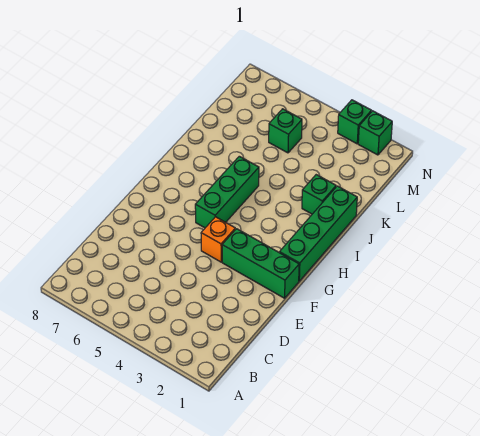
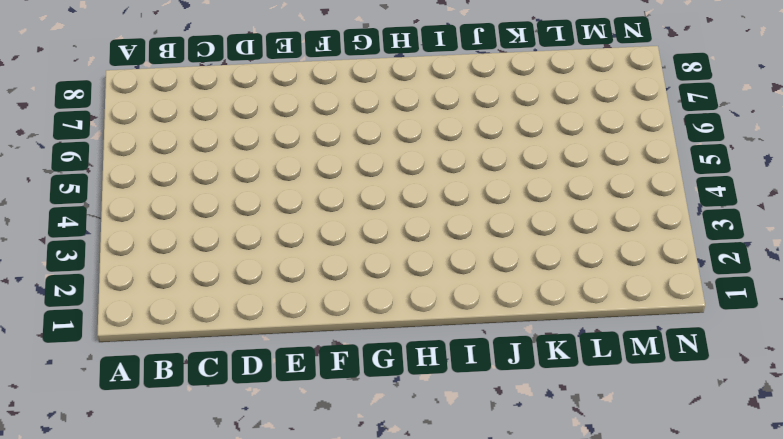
none -> green brick F1:F3 level 1
none -> orange brick F4 level 1

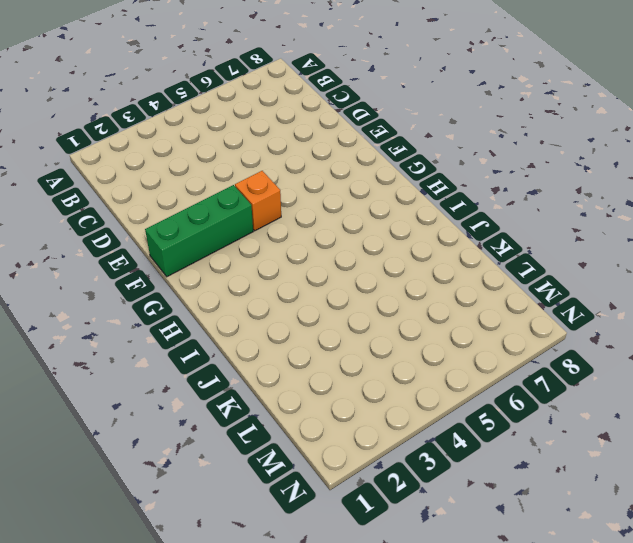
none -> green brick G1:J1 level 1
none -> green brick G5:I5 level 1

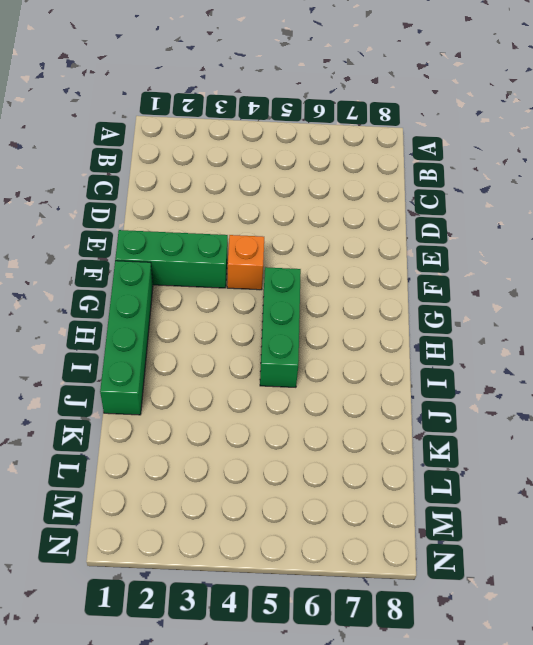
none -> green brick J2 level 1
none -> green brick L5 level 1

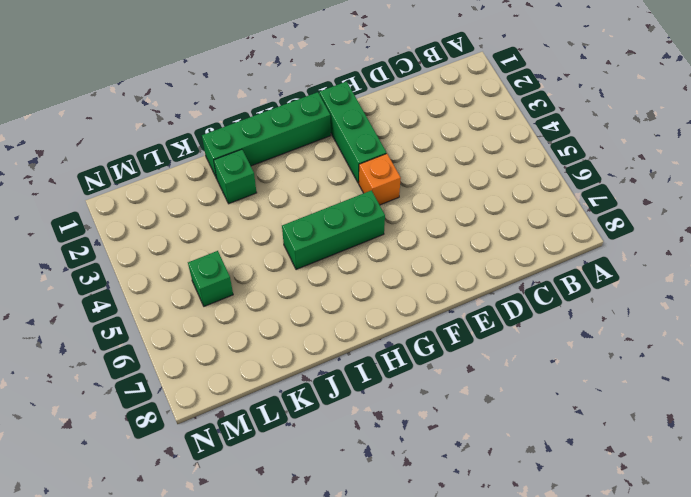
none -> green brick N2 level 1
none -> green brick N3 level 1

